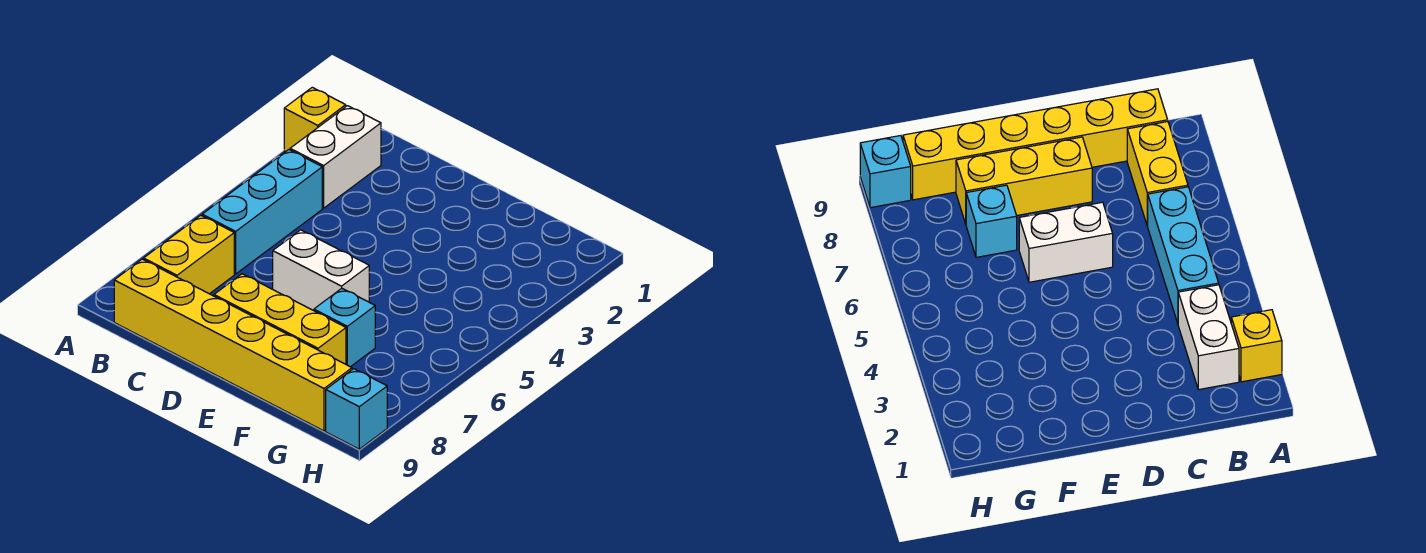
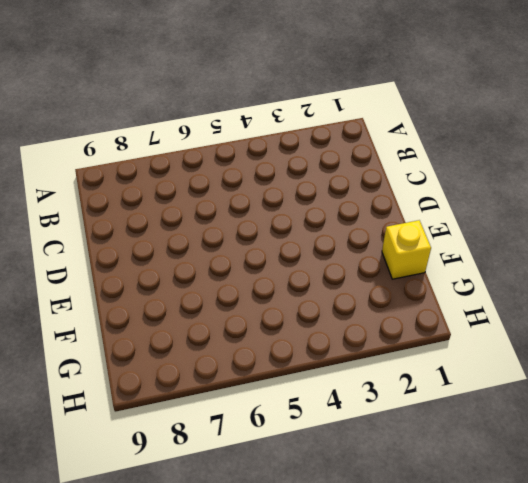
yellow brick F1 level 1 -> yellow brick A2 level 1
none -> white brick B2:B3 level 1
none -> cyan brick B4:B6 level 1

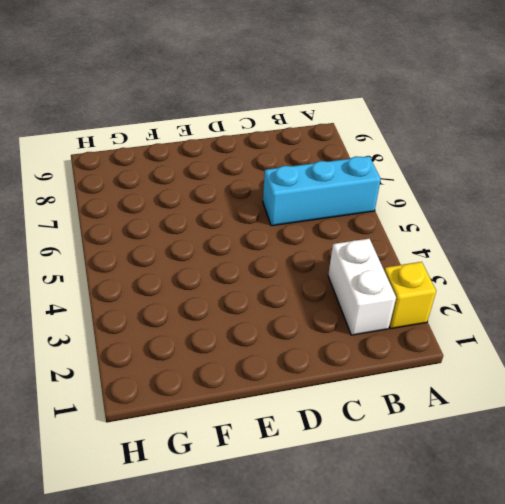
cyan brick A6:C6 level 1 -> cyan brick B4:B6 level 1
none -> yellow brick B7:B8 level 1
none -> yellow brick B9:G9 level 1

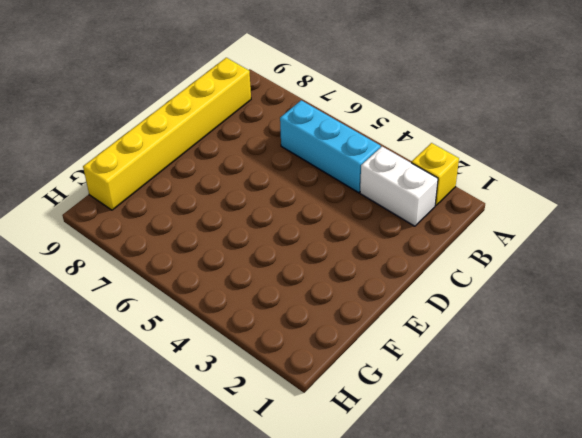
none -> yellow brick B7:B8 level 1
none -> white brick D6:E6 level 1

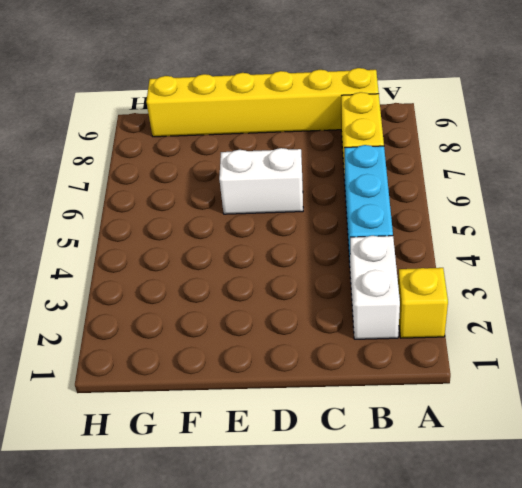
none -> yellow brick D8:F8 level 1
none -> cyan brick F7 level 1

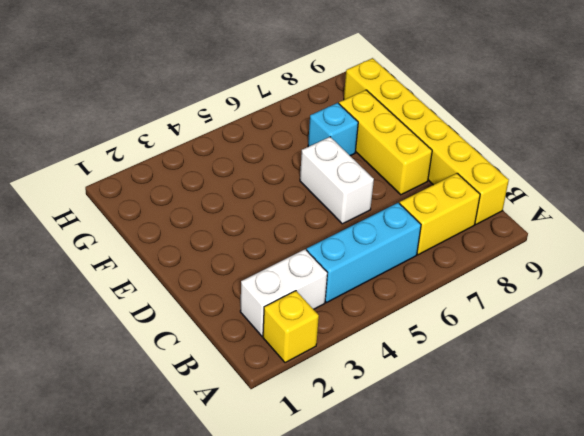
none -> cyan brick H9 level 1

